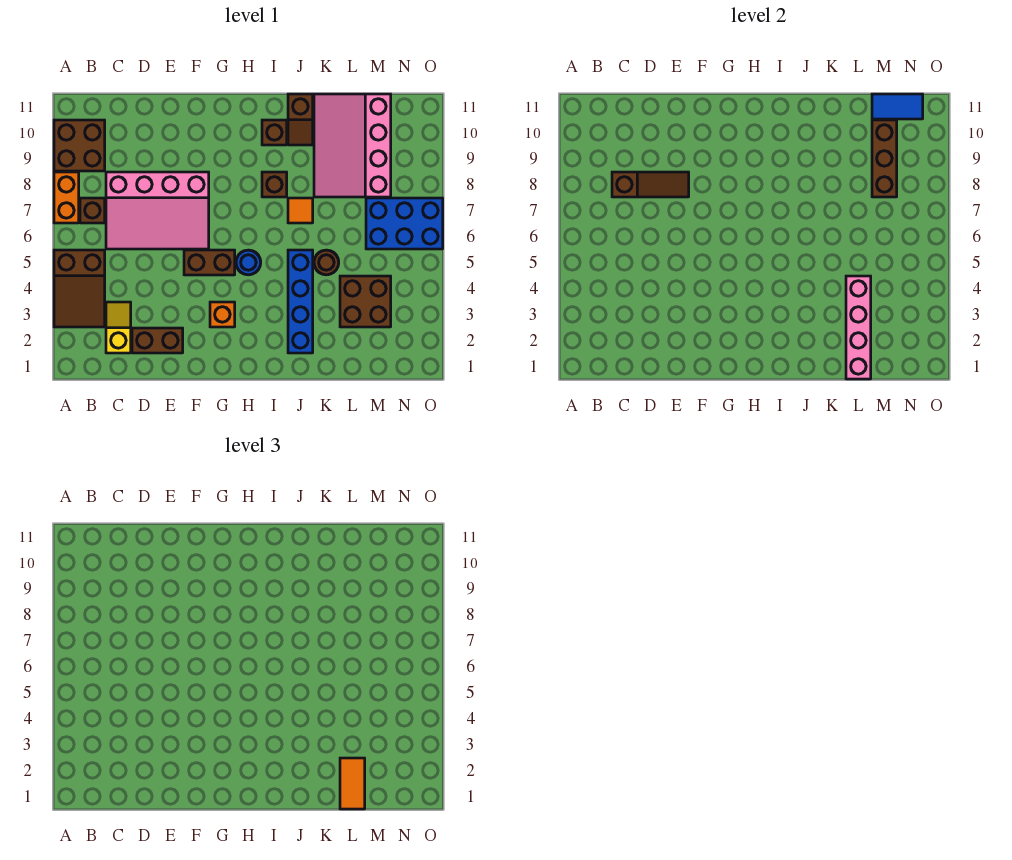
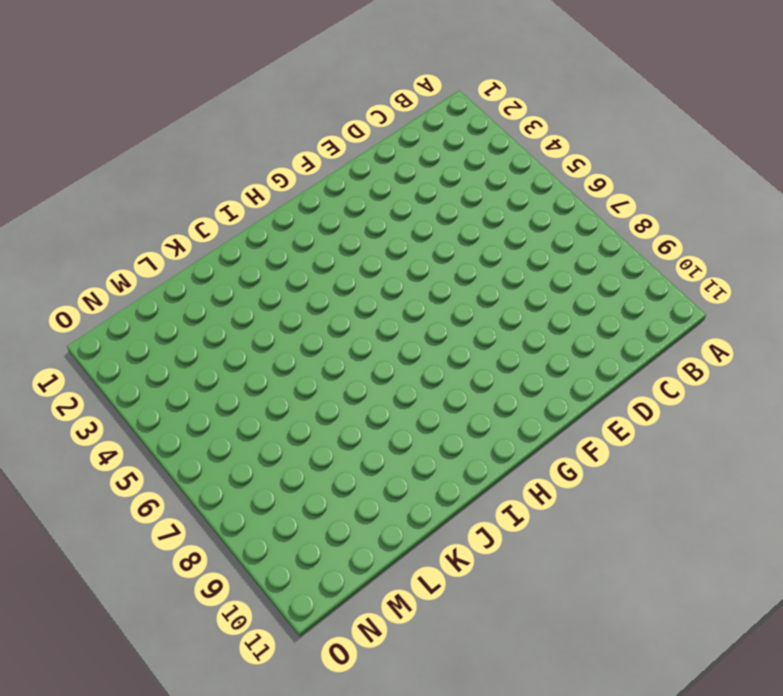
none -> brown slope A3:B5 level 1 top 5
none -> orange brick A7:A8 level 1
none -> brown brick A9:B10 level 1

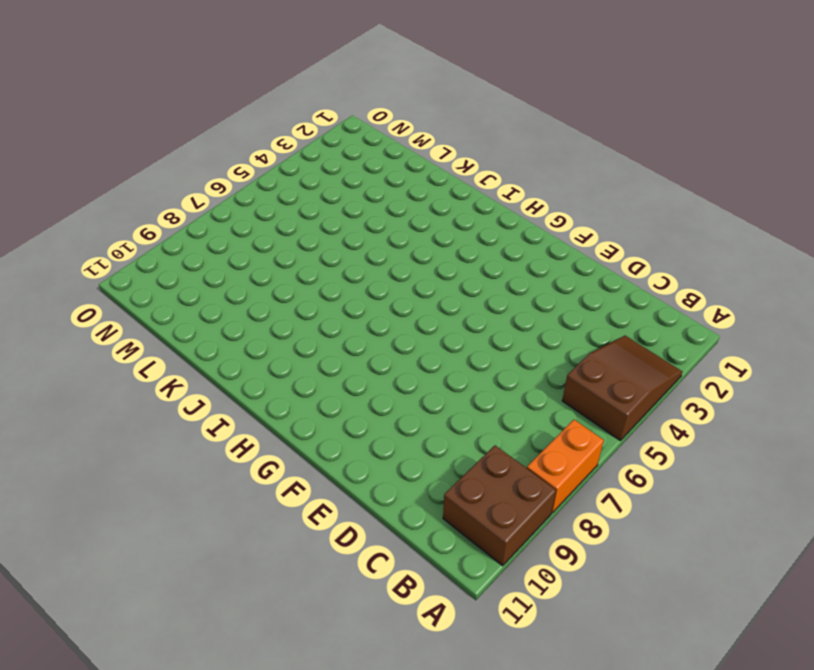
none -> brown brick B7 level 1
none -> yellow slope C2:C3 level 1 top 2
none -> pink slope C6:F8 level 1 top 8

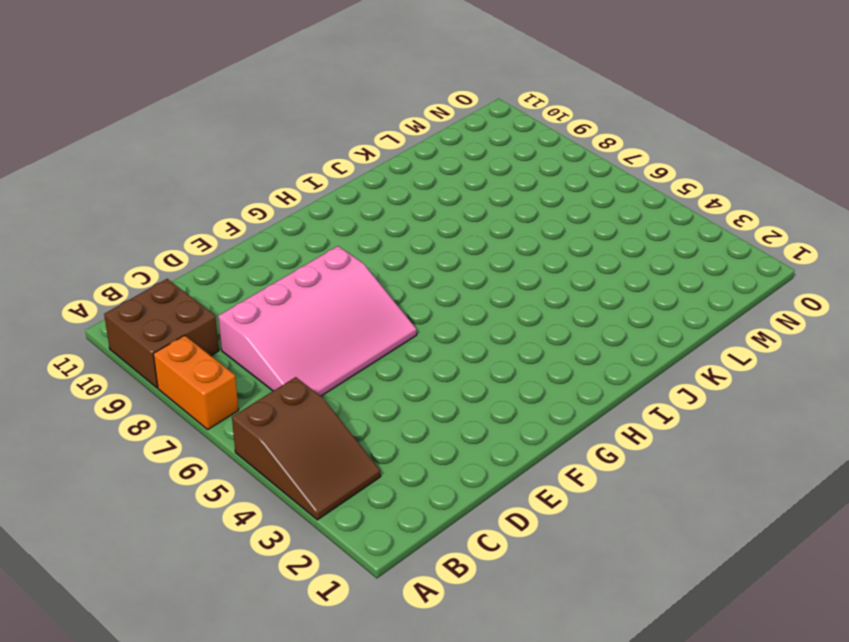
none -> brown brick B7 level 1
none -> yellow slope C2:C3 level 1 top 2
none -> brown brick D2:E2 level 1

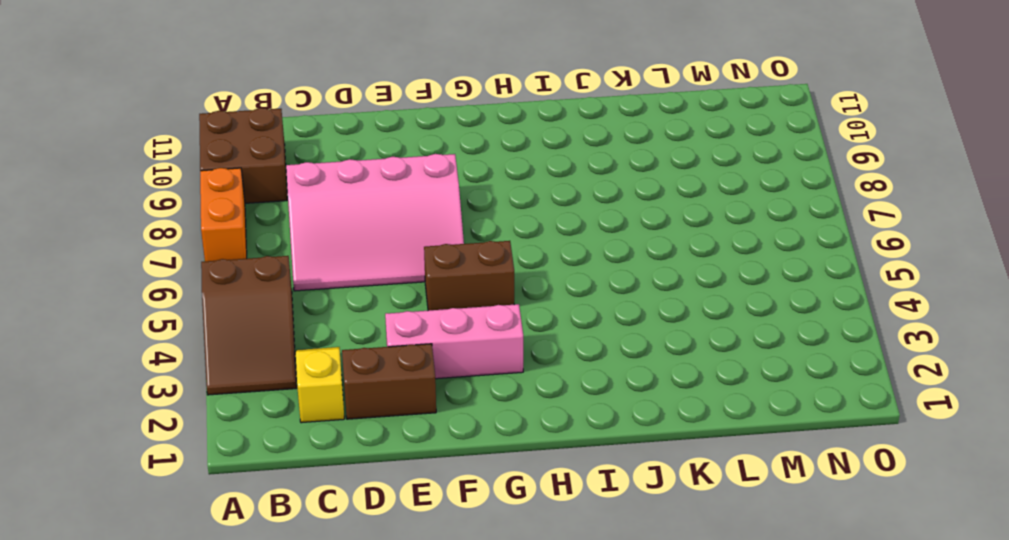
pink brick E3:G3 level 1 -> orange brick G3 level 1
none -> brown brick B7 level 1
none -> blue round brick H5 level 1
none -> brown brick I8 level 1

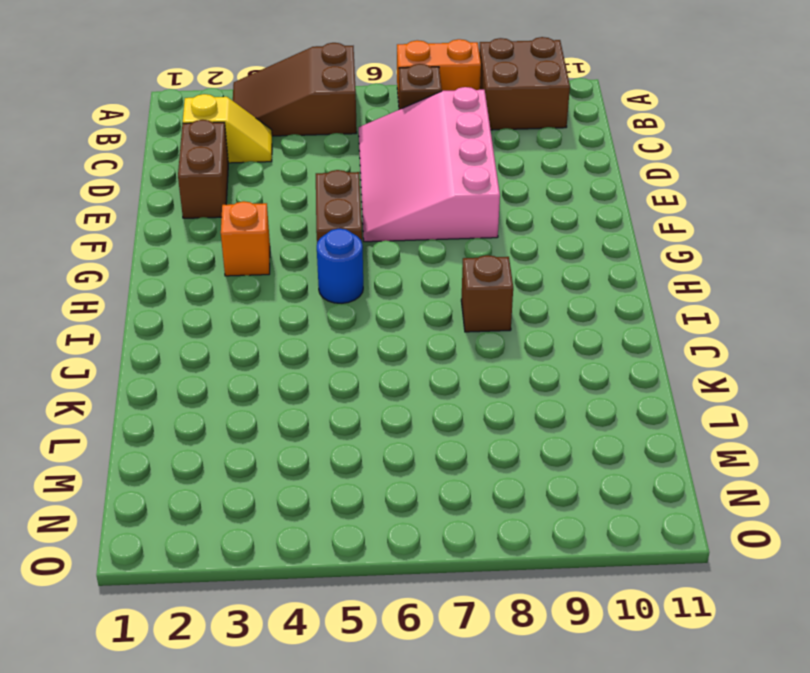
none -> brown brick I10 level 1
none -> blue brick J2:J5 level 1
none -> orange tile J7 level 1

